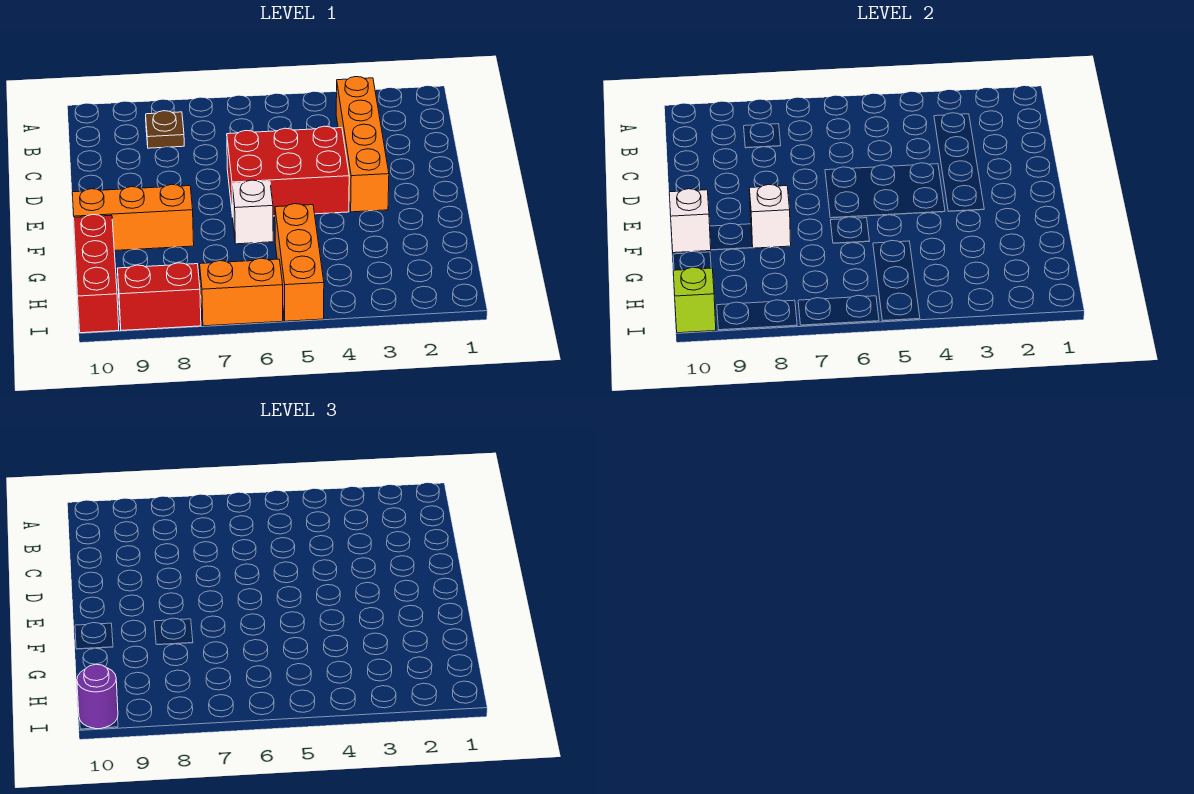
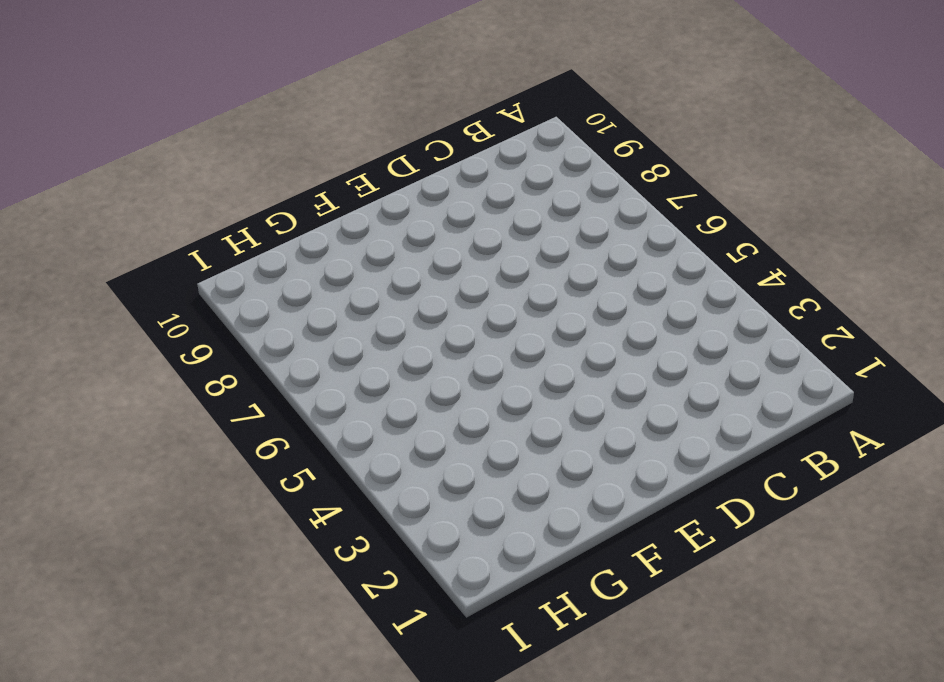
none -> orange brick B3:E3 level 1
none -> brown plate B8 level 1
none -> red brick D4:E6 level 1

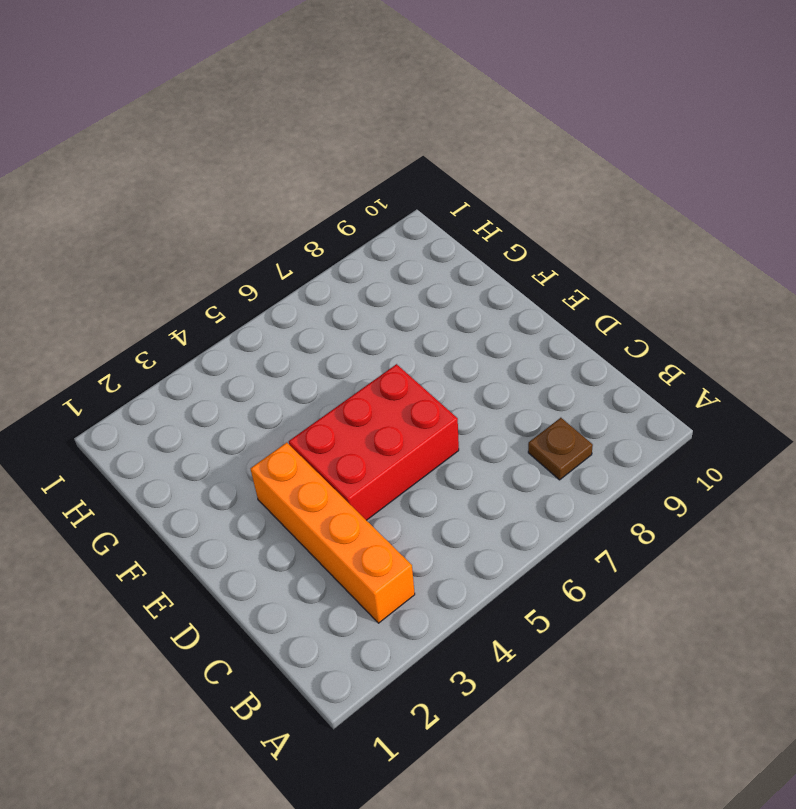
none -> white brick F6 level 1
none -> orange brick F8:F10 level 1
none -> orange brick G5:I5 level 1

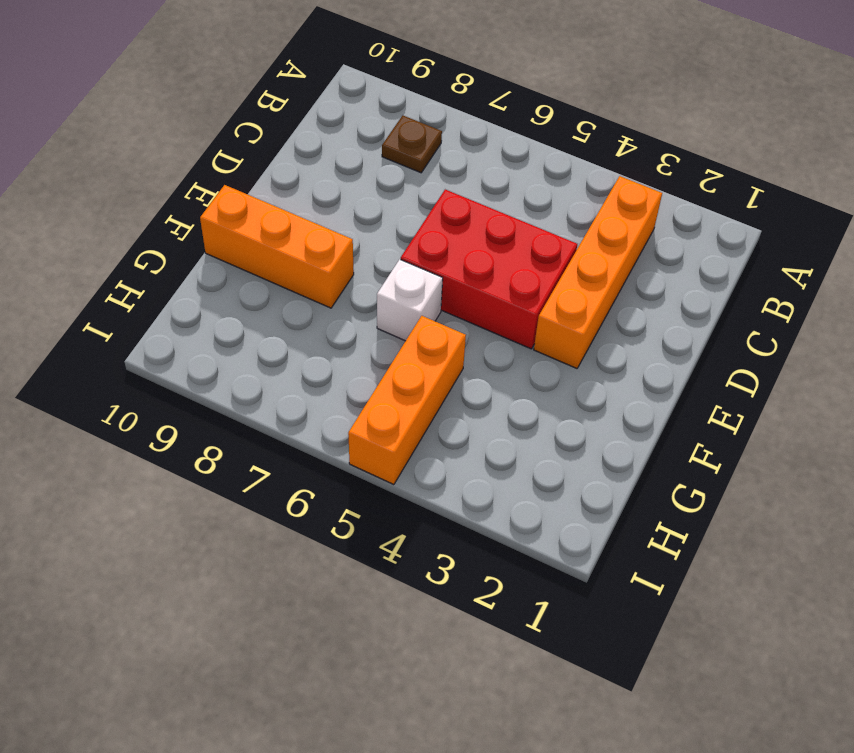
none -> red brick G10:I10 level 1
none -> orange brick I6:I7 level 1
none -> red brick I8:I9 level 1

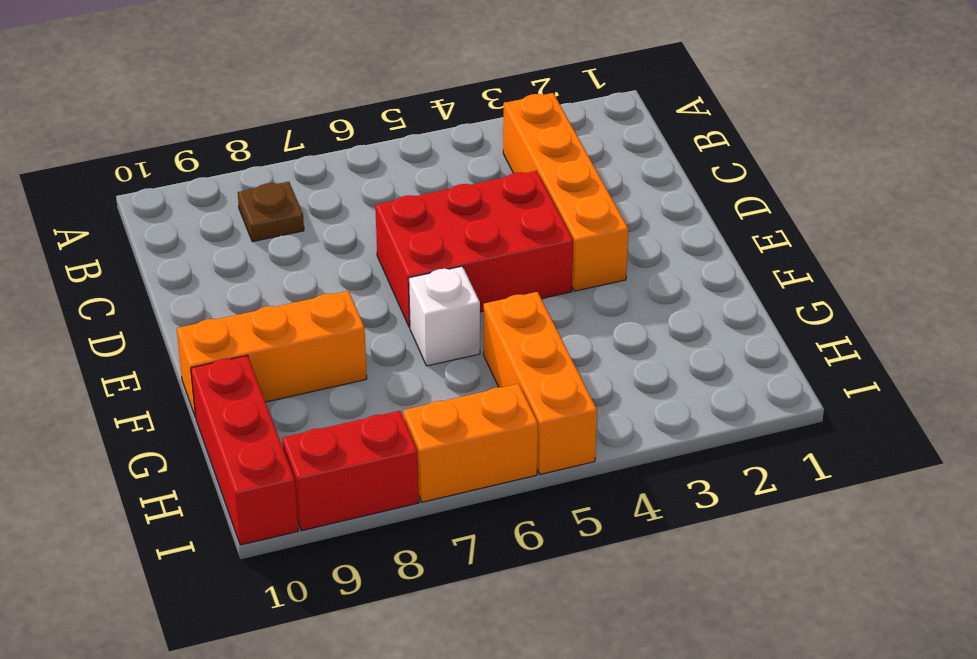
none -> white brick F8 level 2
none -> white brick F10 level 2
none -> lime brick I10 level 2

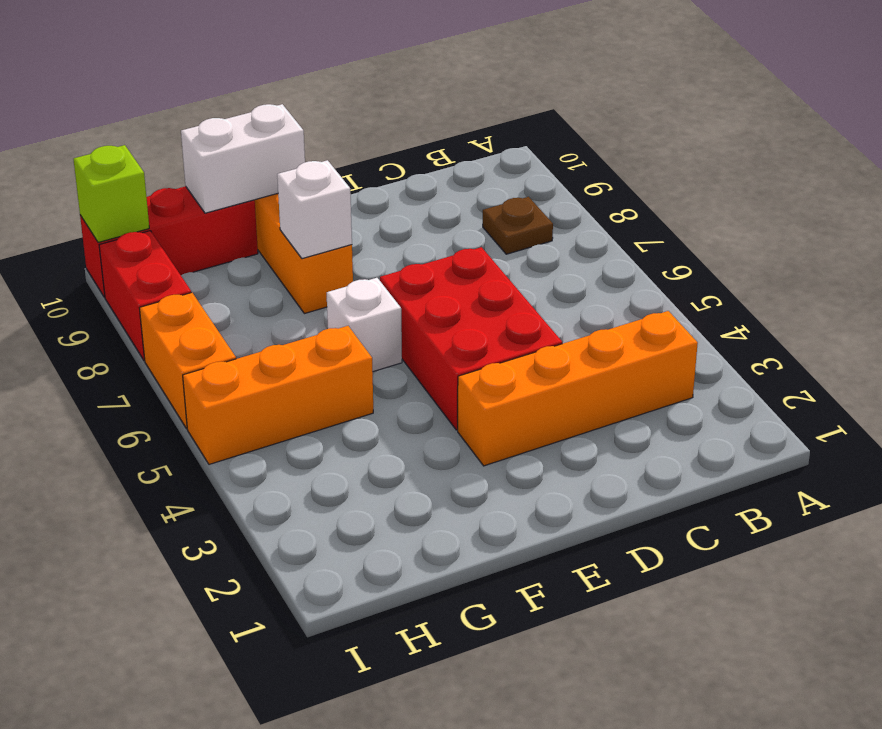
white brick F10:G10 level 2 -> white brick F10 level 2
none -> purple round brick I10 level 3

